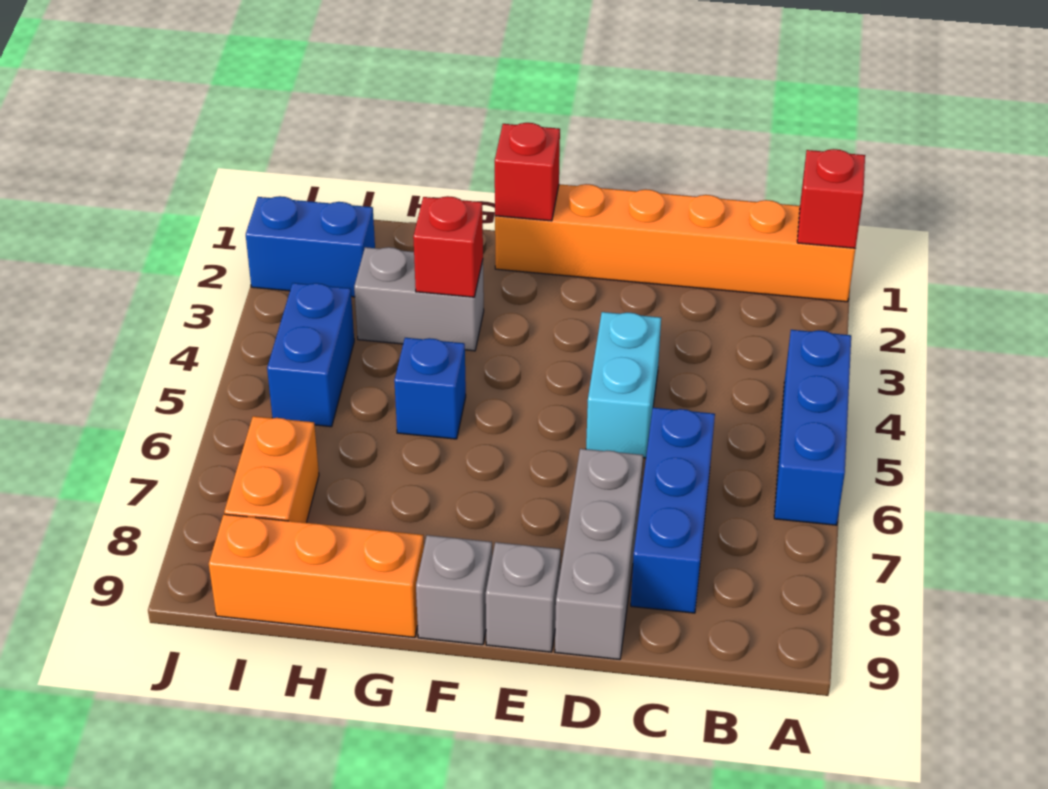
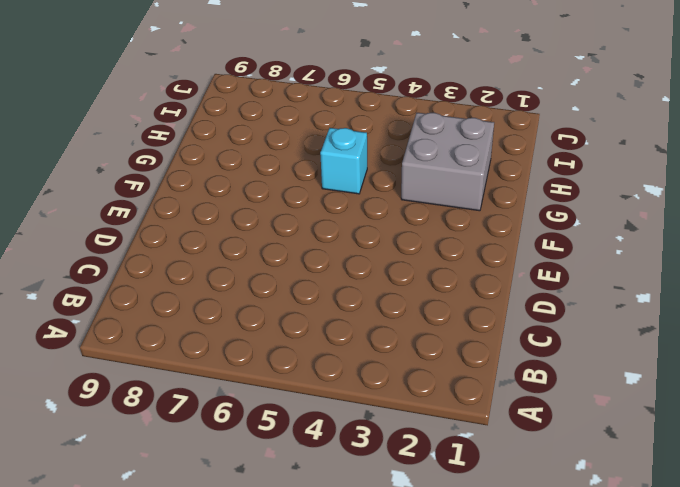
grey brick G2:H3 level 1 -> grey brick G3:H3 level 1
cyan brick G5 level 1 -> blue brick G5 level 1
none -> orange brick A1:F1 level 1
none -> blue brick A4:A6 level 1
none -> blue brick C6:C8 level 1

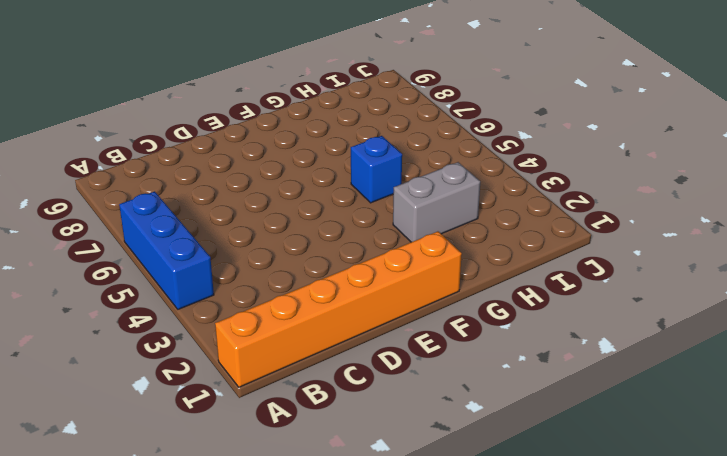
none -> blue brick C6:C8 level 1
none -> cyan brick D4:D5 level 1
none -> grey brick D7:D9 level 1

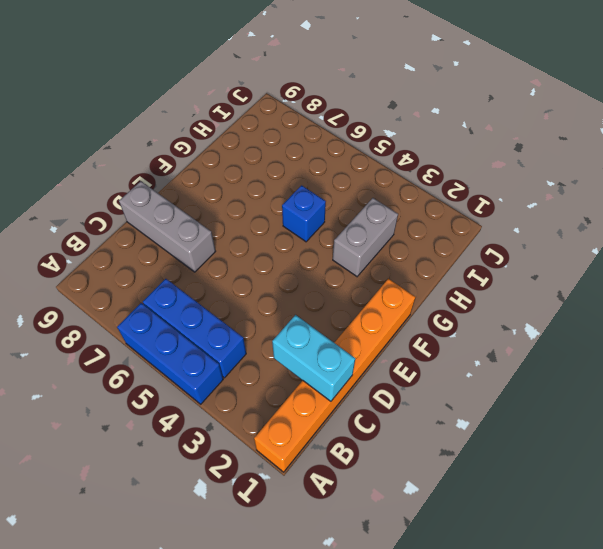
blue brick B4:B6 level 1 -> blue brick C6:C8 level 1
cyan brick C1:C2 level 2 -> cyan brick D4:D5 level 1
none -> grey brick E9 level 1
none -> grey brick F9 level 1
none -> orange brick G9:I9 level 1

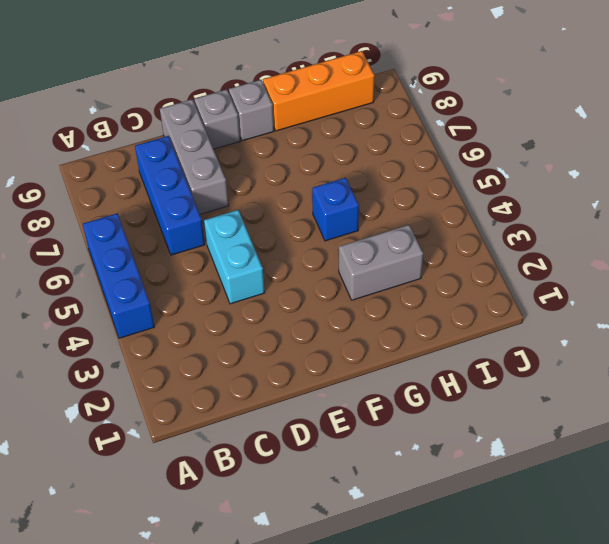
none -> orange brick A1:F1 level 1
none -> blue brick I2:J2 level 1
none -> blue brick I4:I5 level 1

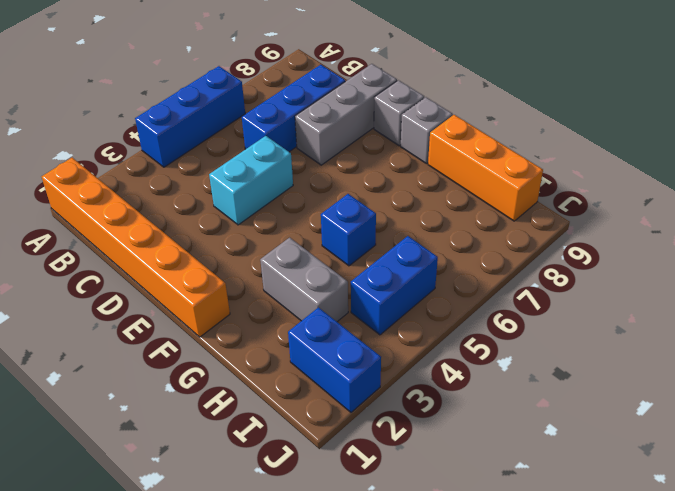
none -> orange brick I7:I8 level 1
none -> red brick A1 level 2
none -> red brick F1 level 2

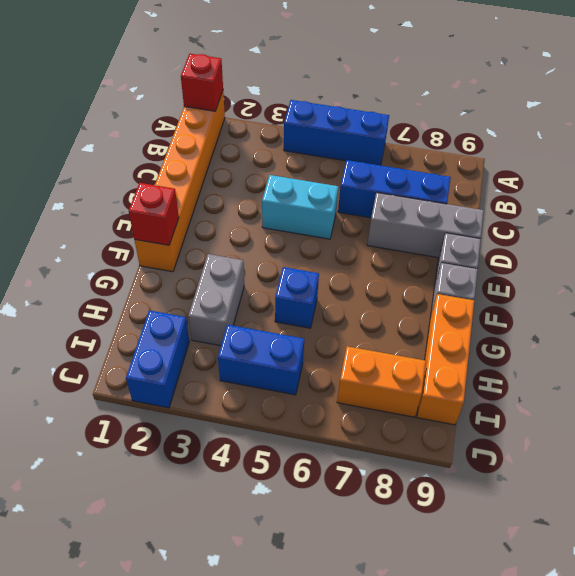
none -> red brick G3 level 2

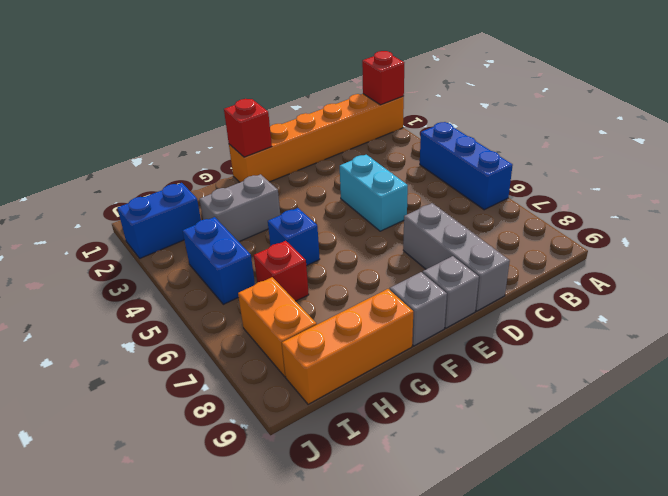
red brick H6 level 1 -> red brick G3 level 2
none -> blue brick C6:C8 level 1

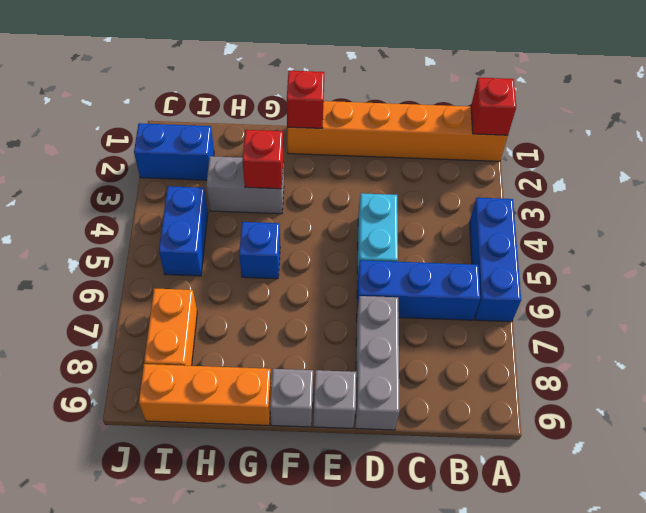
blue brick B6:D6 level 1 -> blue brick C6:C8 level 1

